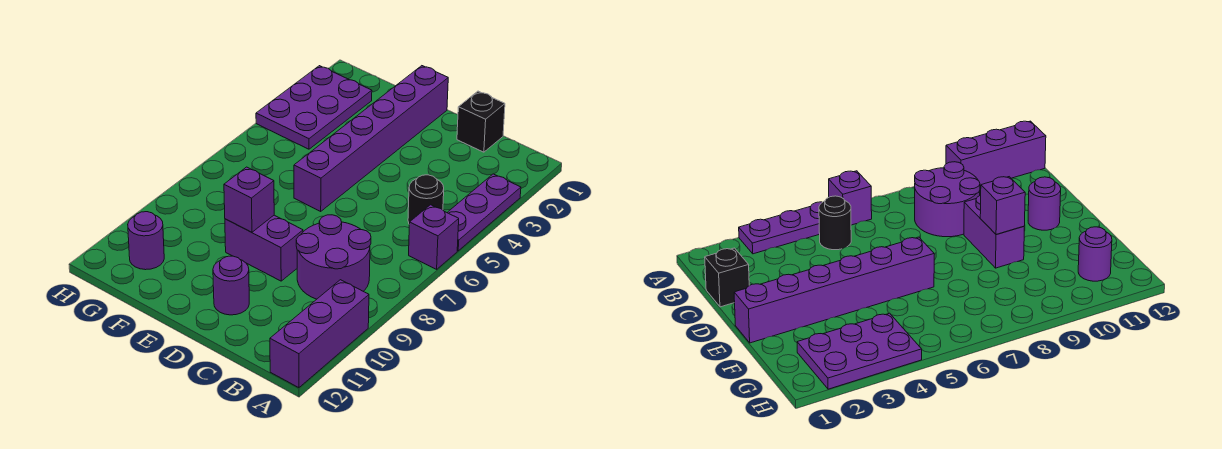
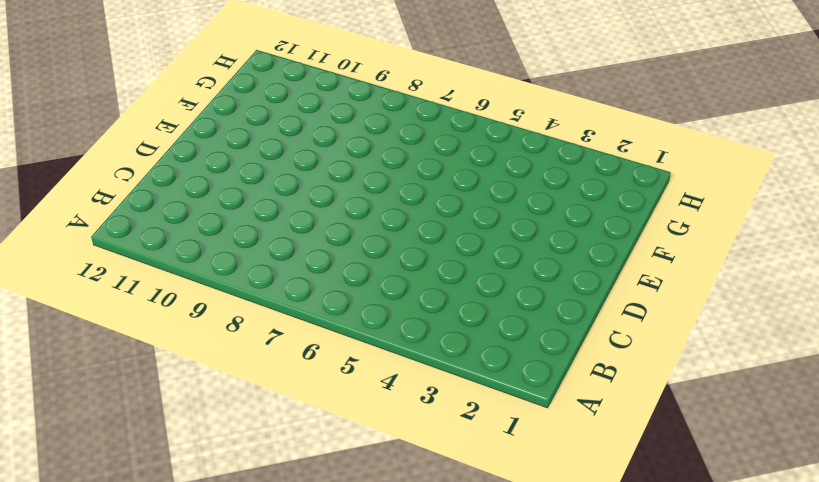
none -> purple plate A3:A5 level 1
none -> purple brick A6 level 1
none -> purple brick A10:A12 level 1

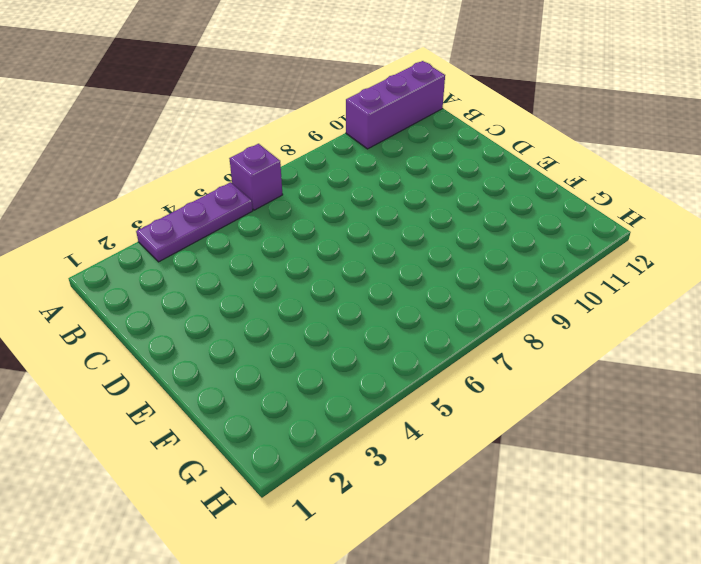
none -> black round brick B5 level 1
none -> purple round brick B8:C9 level 1
none -> black brick C1 level 1

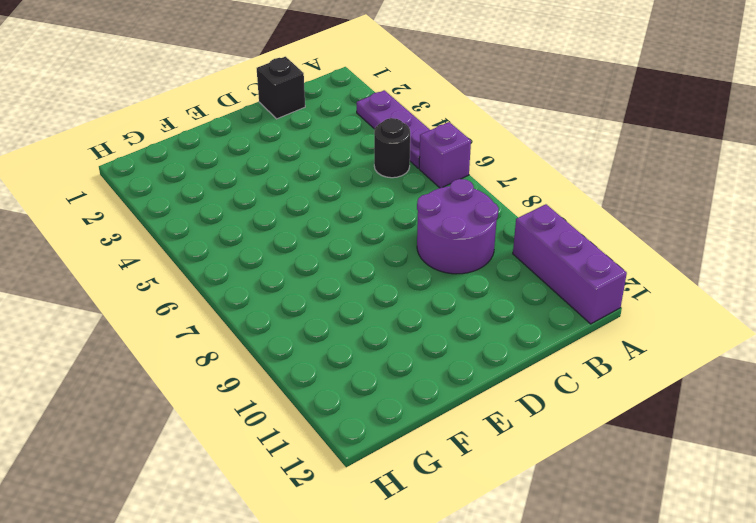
none -> purple brick D9:E9 level 1
none -> purple round brick D11 level 1
none -> purple brick E1:E6 level 1

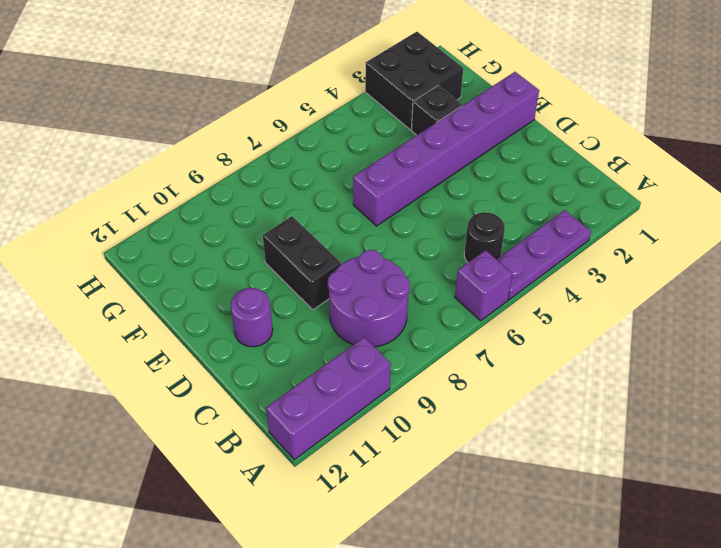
black brick D9:E9 level 1 -> purple brick D9:E9 level 1
black brick F3 level 1 -> black brick C1 level 1
black brick G2:H3 level 1 -> purple plate G2:H4 level 1
none -> purple round brick G11 level 1
none -> purple brick E9 level 2

